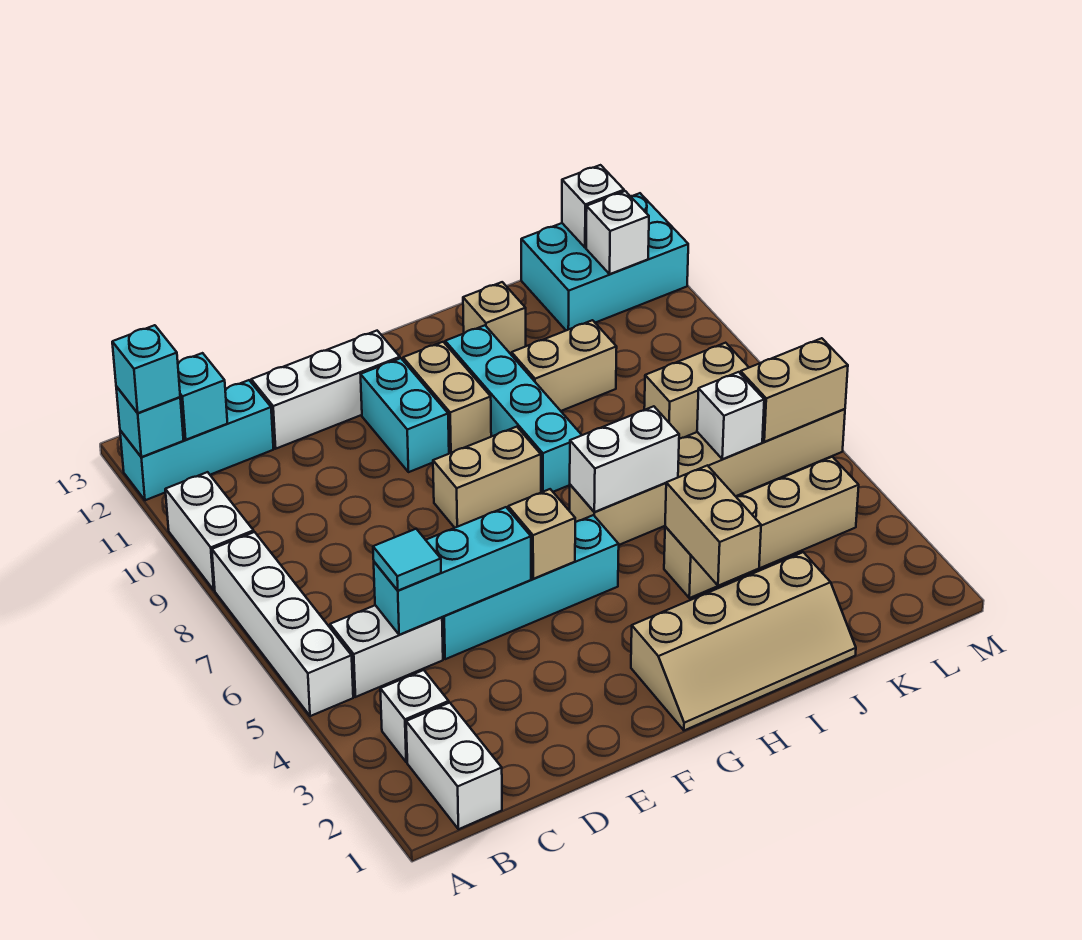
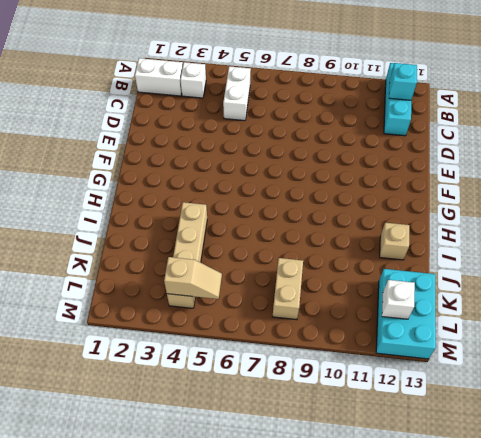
tan slope L4:L5 level 2 top 4 -> none
none -> white brick A5:A8 level 1
none -> white brick A9:A10 level 1
none -> cyan brick D5:G5 level 1
none -> white brick D12:F12 level 1

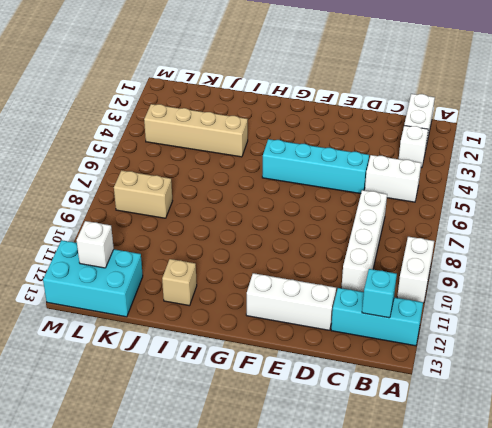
white brick C7:C10 level 1 -> white brick A5:A8 level 1
none -> tan brick F8:G8 level 1
none -> cyan brick F10:F11 level 1
none -> tan slope G1:J2 level 1 top 2
none -> tan brick G10:G11 level 1

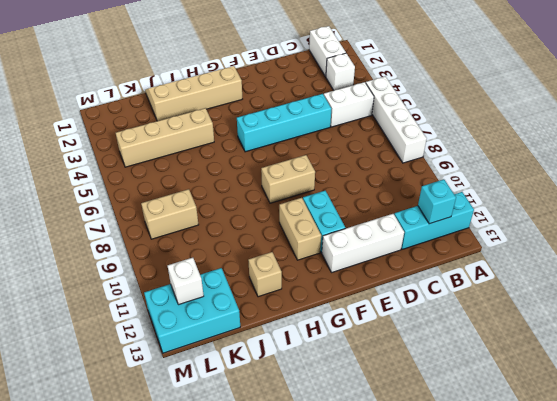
none -> white brick A9:A10 level 1
none -> tan brick H6:M6 level 1
none -> cyan brick H8:H11 level 1
none -> tan brick I10:J10 level 1

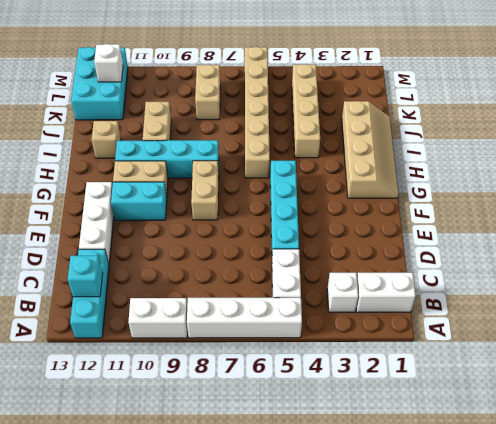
none -> cyan brick A12 level 2
none -> cyan brick C5:E5 level 2
none -> tan brick F5 level 2
none -> white brick H6:I6 level 2

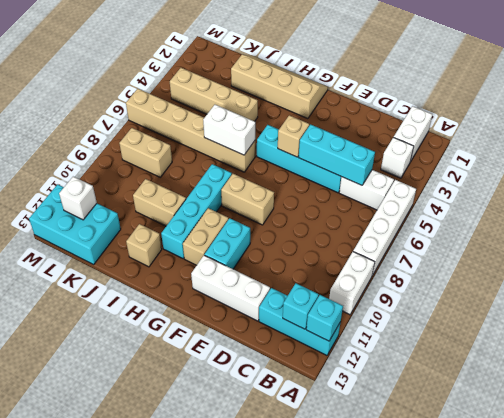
none -> tan brick I3:I4 level 2
none -> white brick K6 level 2
none -> tan brick L6:M6 level 2
none -> white brick L13 level 2

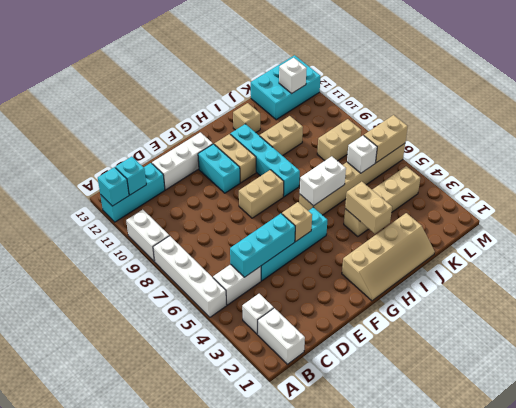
none -> white brick L13 level 2
none -> cyan brick A12 level 3
none -> cyan tile C5 level 3

